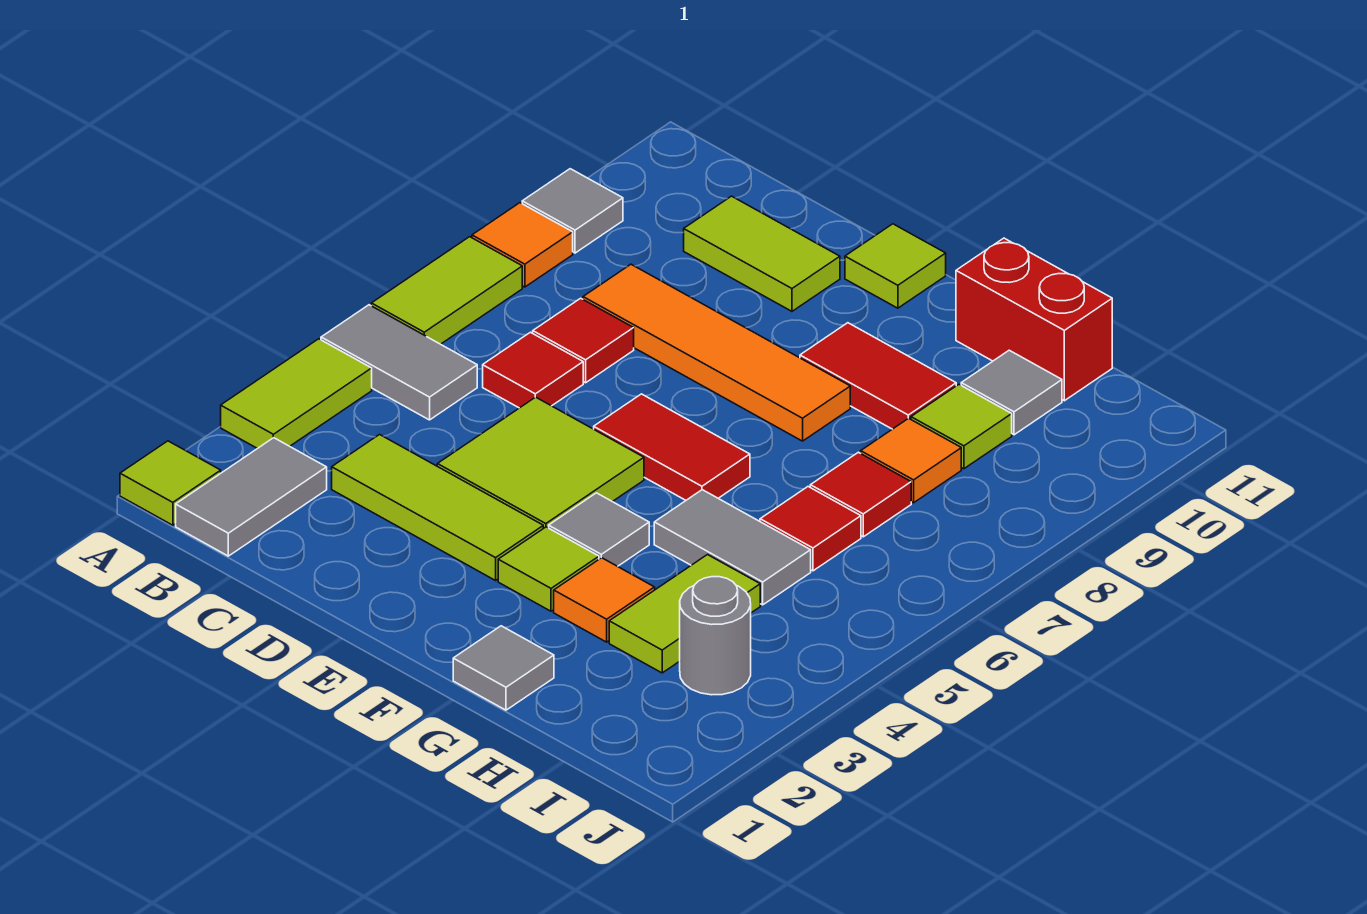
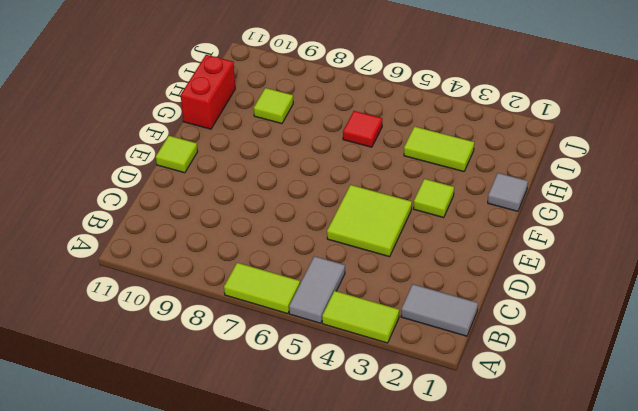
none -> lime tile A1 level 1
none -> orange tile A8 level 1
none -> grey tile A9 level 1

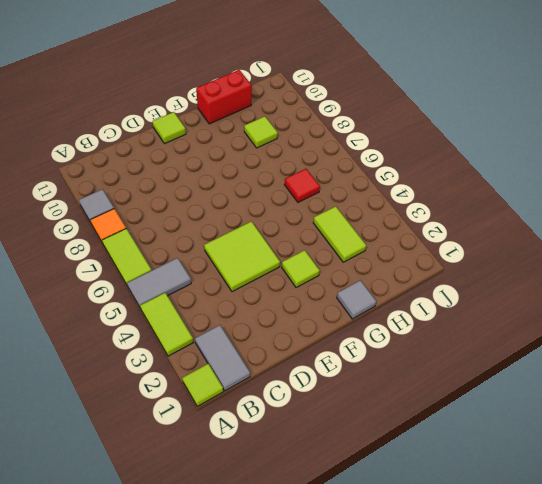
none -> lime tile C3:E3 level 1
none -> red tile C6 level 1
none -> red tile C7 level 1

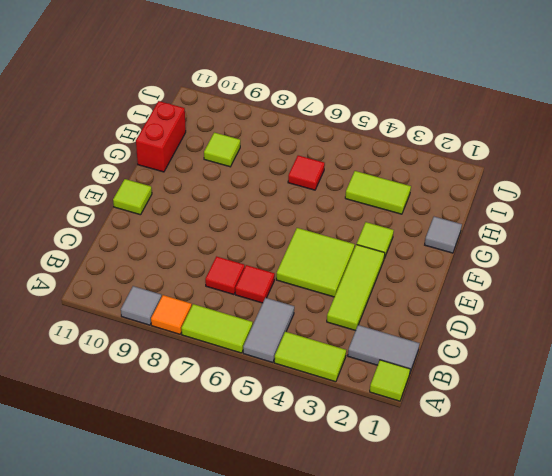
none -> orange tile C8:F8 level 1
none -> lime tile C10:D10 level 1
none -> red tile E6:F6 level 1

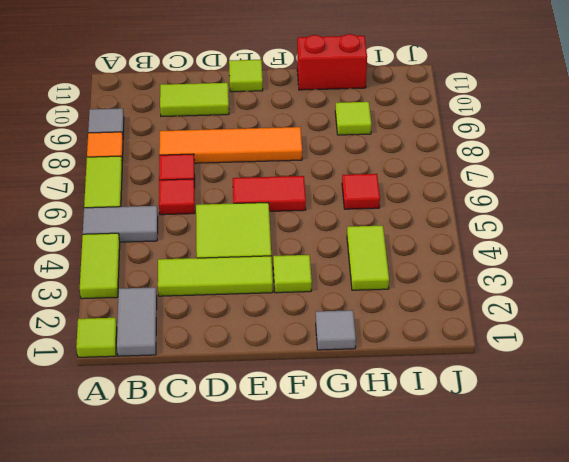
none -> grey tile F4 level 1
none -> red tile F9:G9 level 1
none -> orange tile G3 level 1

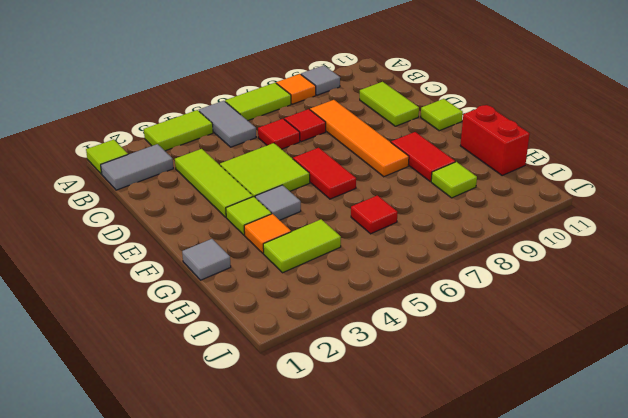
none -> grey tile G5:H5 level 1
none -> red tile H7 level 1
none -> orange tile H8 level 1

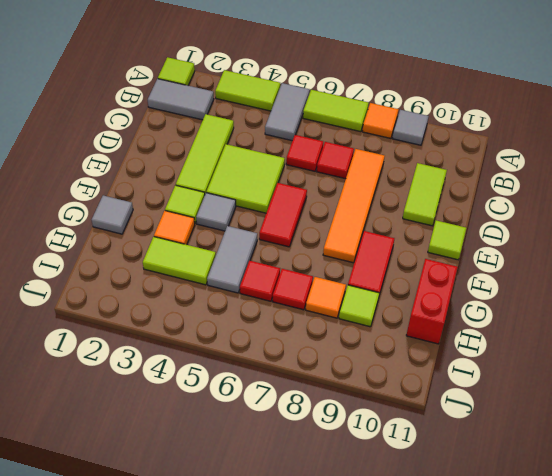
none -> grey tile H10 level 1
none -> grey round brick I3 level 1

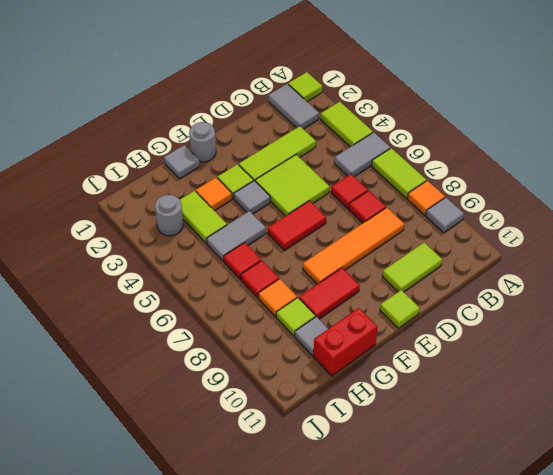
grey round brick F1 level 1 -> none

